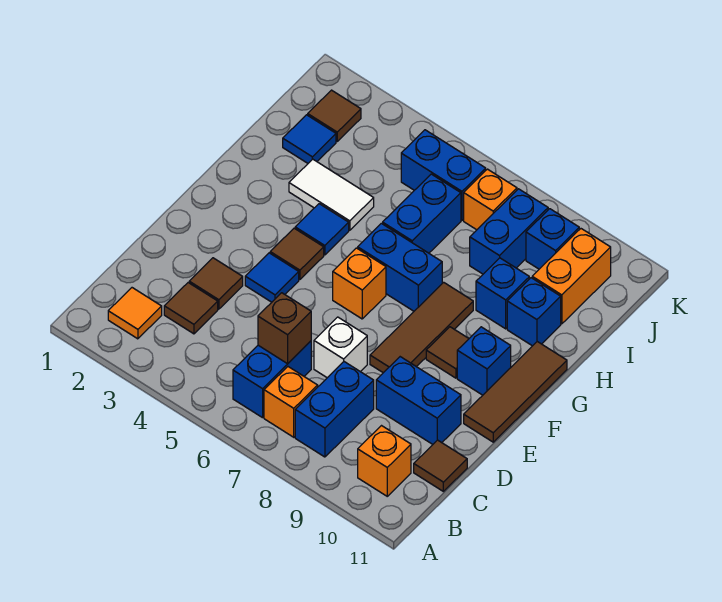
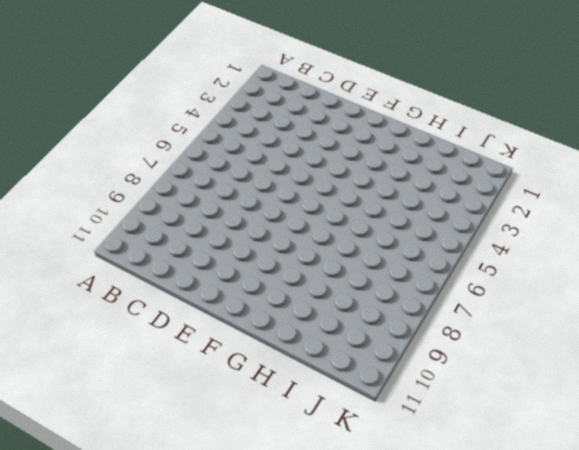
none -> orange tile B2 level 1
none -> blue brick B6:C6 level 1
none -> orange brick B7 level 1
none -> blue brick B8:C8 level 1

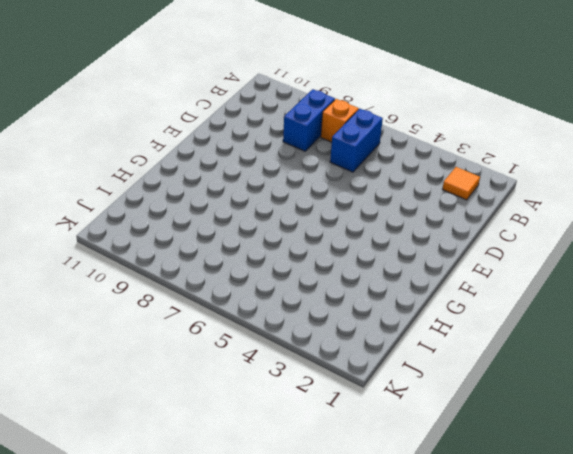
none -> orange brick B10 level 1
none -> brown tile C3 level 1
none -> brown tile C11 level 1
none -> brown tile D3 level 1

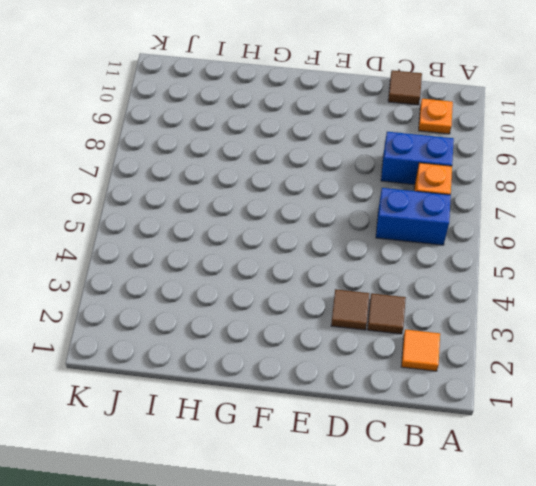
orange plate B10 level 1 -> orange brick B10 level 1
none -> white brick D7 level 1
none -> blue brick D9:D10 level 1
none -> blue tile E4 level 1
none -> brown tile E8:G8 level 1

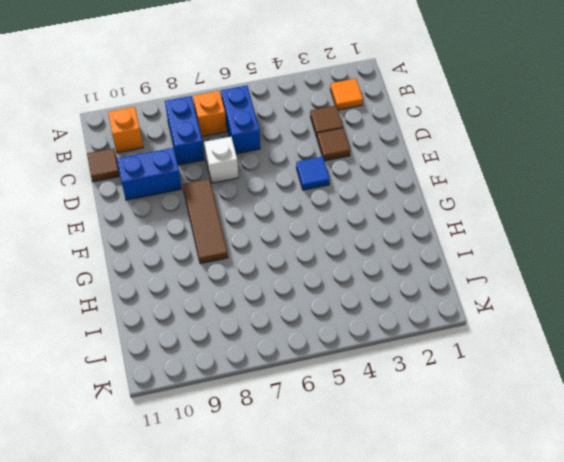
none -> brown tile E11:G11 level 1
none -> brown tile F4 level 1
none -> orange brick F6 level 1
none -> brown tile F9 level 1

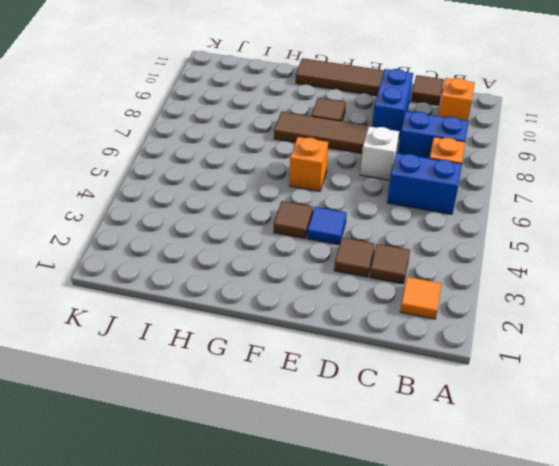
none -> blue brick F10 level 1
none -> blue tile G4 level 1
none -> blue brick G6:G7 level 1
none -> white tile H3:H4 level 1

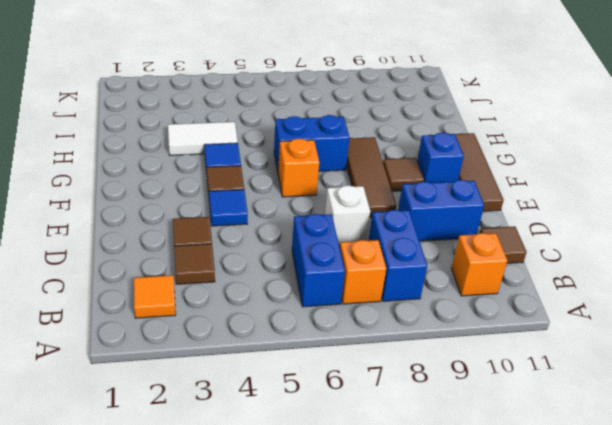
none -> blue brick H6:I6 level 1
none -> blue brick H9 level 1
none -> blue brick H10 level 1
none -> blue tile I2 level 1

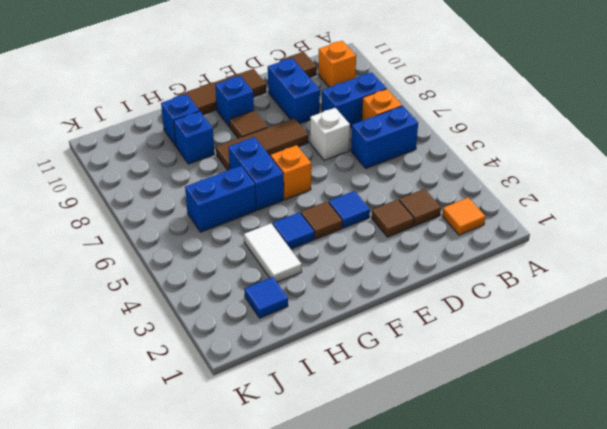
none -> blue brick I8:J8 level 1
none -> orange brick I10:J10 level 1
none -> brown tile J2 level 1
none -> blue brick J5:J6 level 1

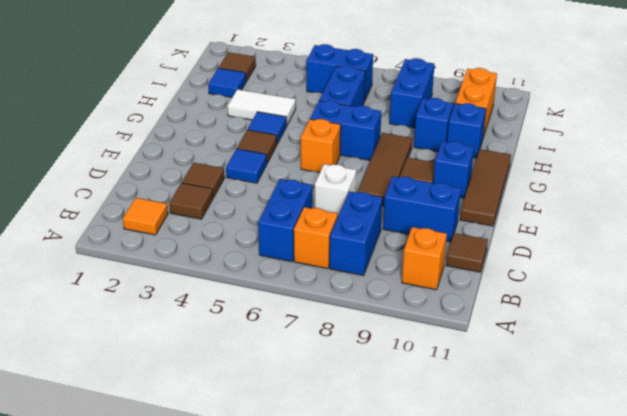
none -> orange brick J7 level 1
none -> blue brick J9 level 1
none -> brown brick C6 level 2

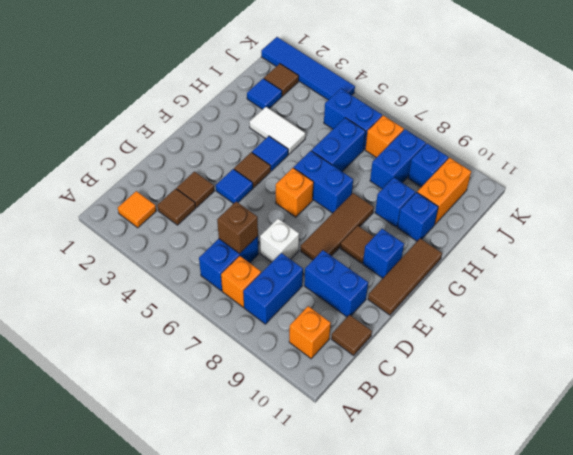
blue tile K1:K4 level 1 -> none

